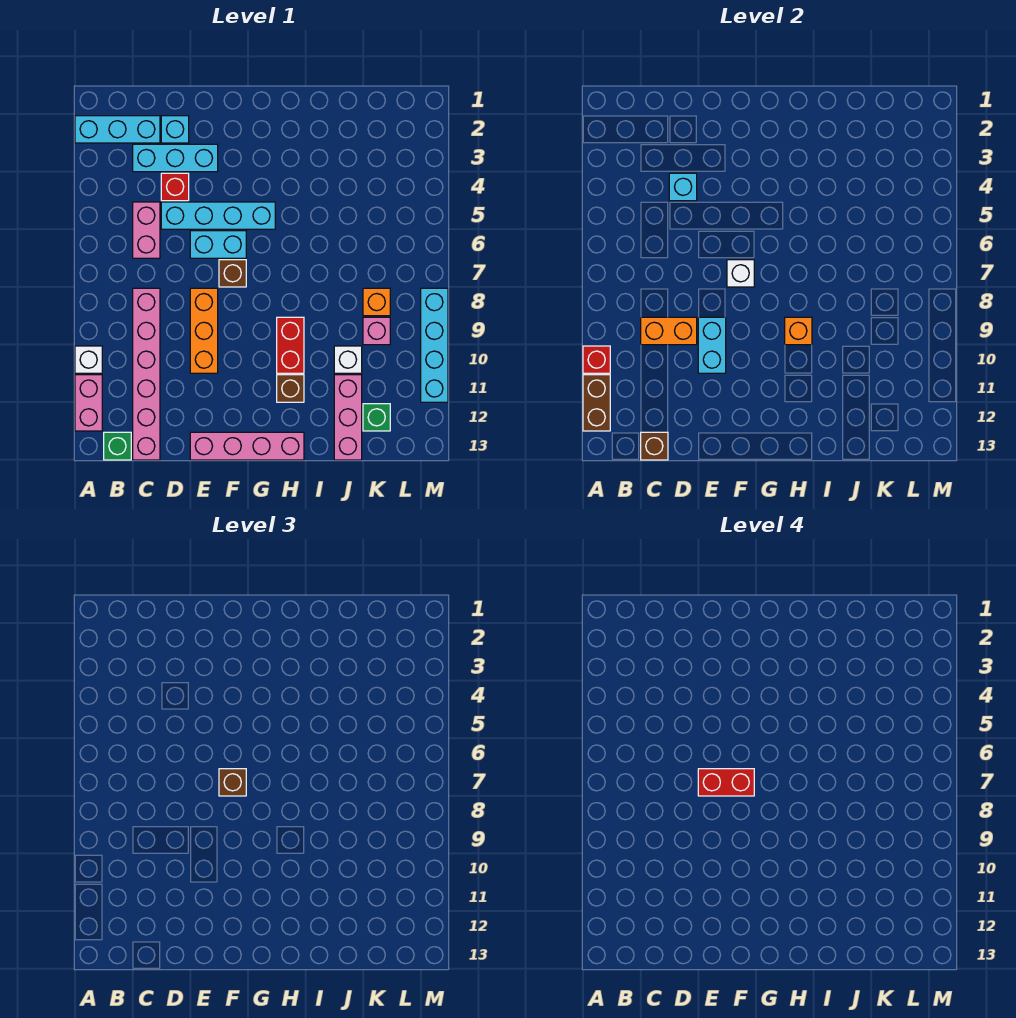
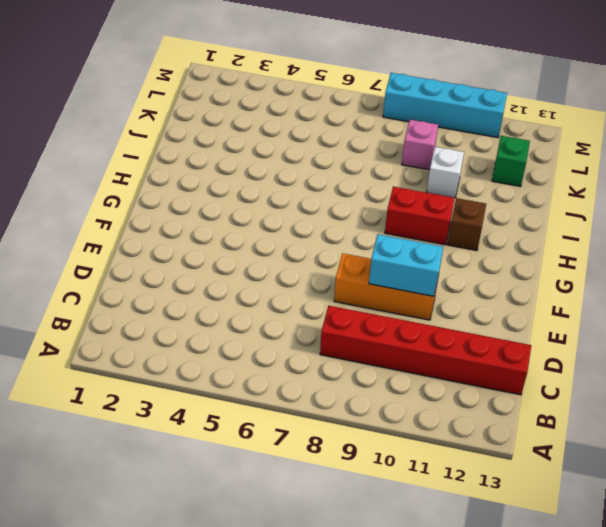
red brick C8:C13 level 1 -> pink brick C8:C13 level 1
none -> cyan brick A2:C2 level 1
none -> white brick A10 level 1
none -> pink brick A11:A12 level 1
none -> green brick B13 level 1

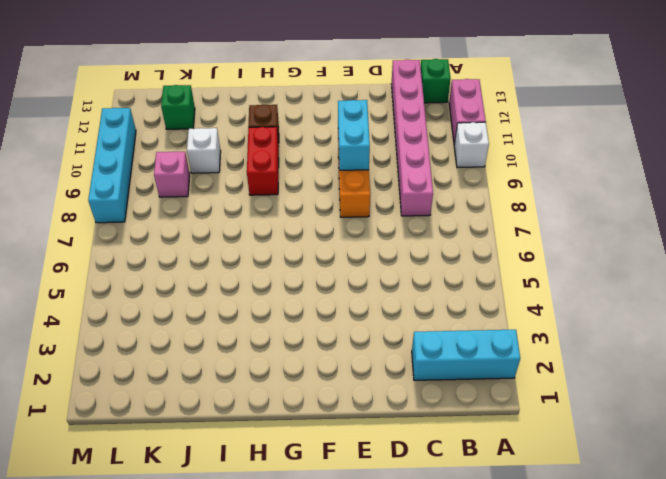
none -> cyan brick C3:E3 level 1
none -> pink brick C5:C6 level 1
none -> cyan brick D2 level 1
none -> red brick D4 level 1

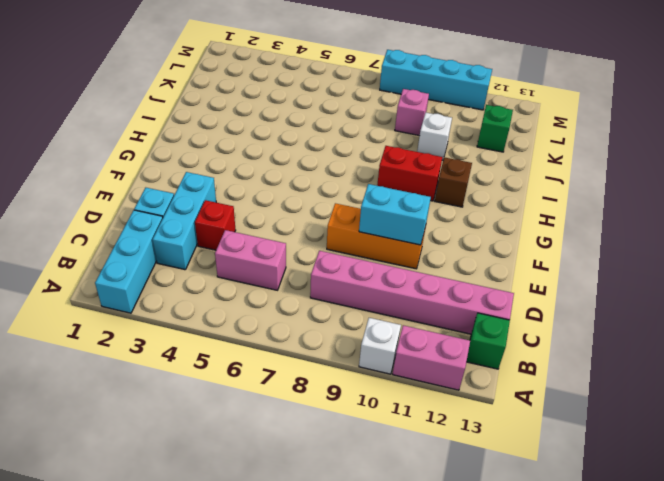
none -> cyan brick D5:G5 level 1
none -> cyan brick E6:F6 level 1
none -> pink brick E13:H13 level 1
none -> brown brick F7 level 1

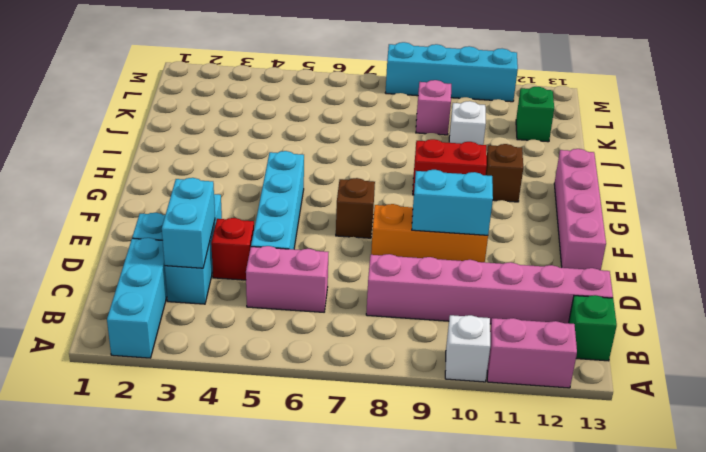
cyan brick C3:D3 level 2 -> cyan brick E6:F6 level 1
none -> pink brick J11:J13 level 1
none -> orange brick K8 level 1
none -> red brick A10 level 2
none -> brown brick A11:A12 level 2

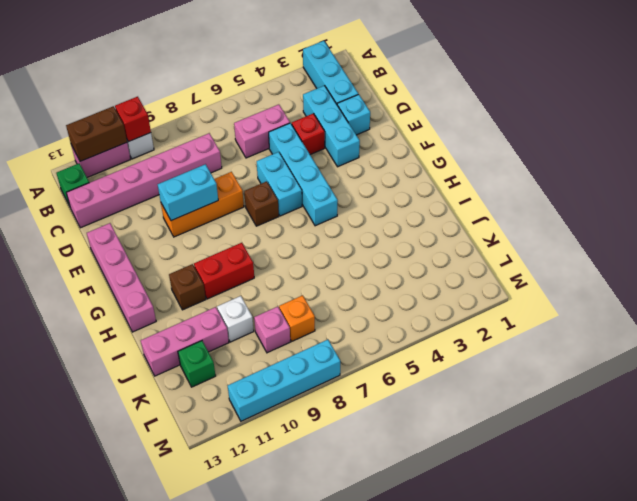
none -> orange brick C9:D9 level 2
none -> brown brick C13 level 2
none -> cyan brick D4 level 2
none -> white brick F7 level 2

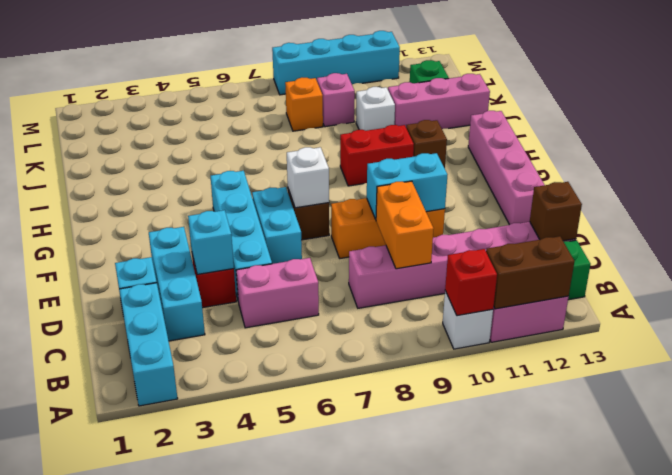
none -> orange brick H9 level 2
none -> brown brick F7 level 3
none -> red brick E7:F7 level 4

